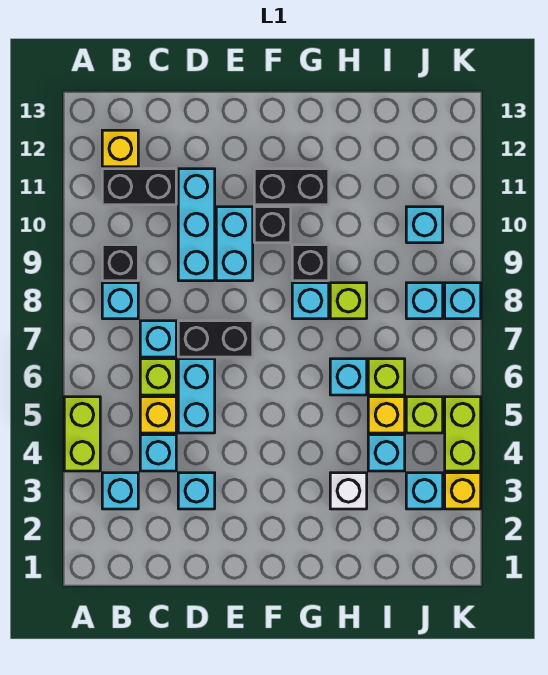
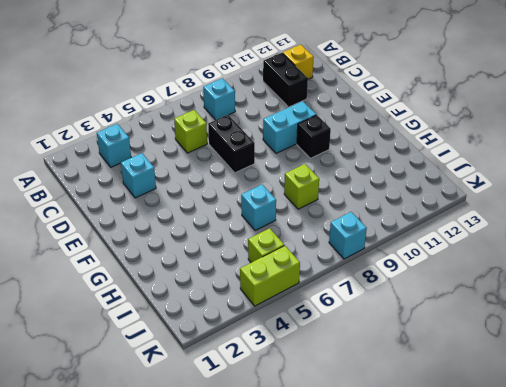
none -> lime brick A4:A5 level 1
none -> black brick B9 level 1
none -> cyan brick C4 level 1
none -> yellow brick C5 level 1

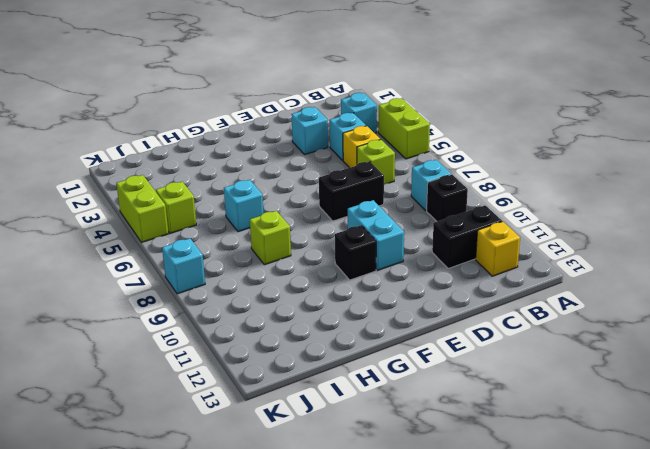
none -> cyan brick C7 level 1
none -> cyan brick D5:D6 level 1
none -> cyan brick D9:D11 level 1
none -> black brick F11:G11 level 1

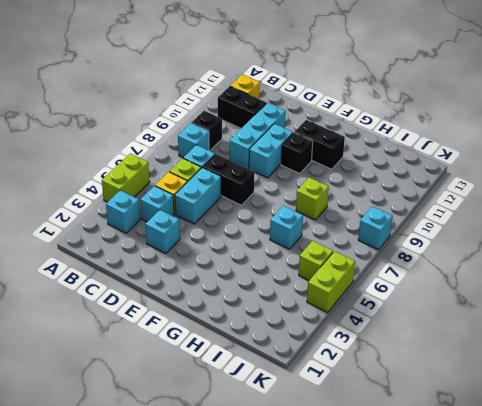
none -> cyan brick G8 level 1
none -> black brick G9 level 1
none -> white brick H3 level 1
none -> cyan brick I4 level 1

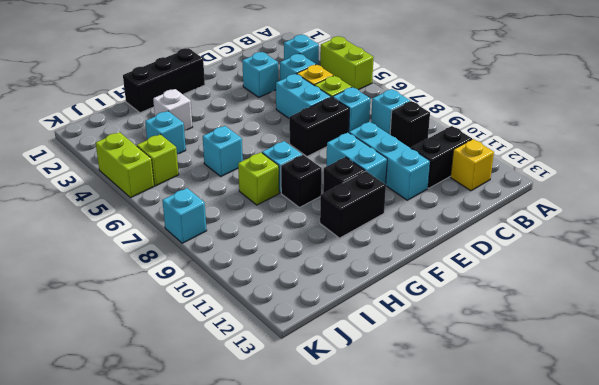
black brick F1:H1 level 1 -> none
none -> yellow brick I5 level 1
none -> lime brick I6 level 1
none -> cyan brick J3 level 1
none -> cyan brick J8 level 1

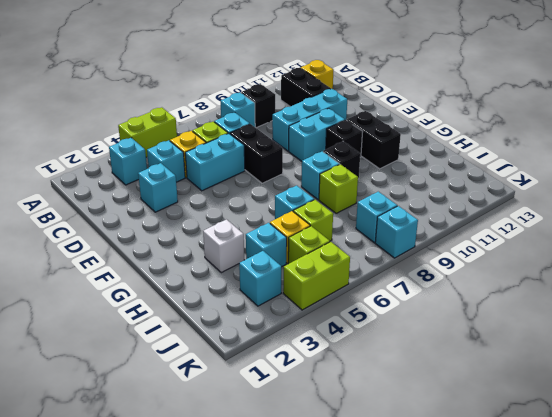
none -> cyan brick J10 level 1
none -> yellow brick K3 level 1

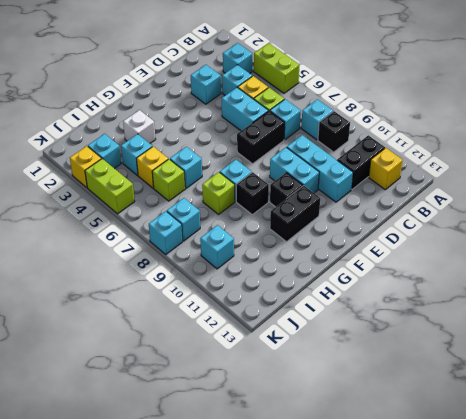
none -> lime brick J5 level 1

